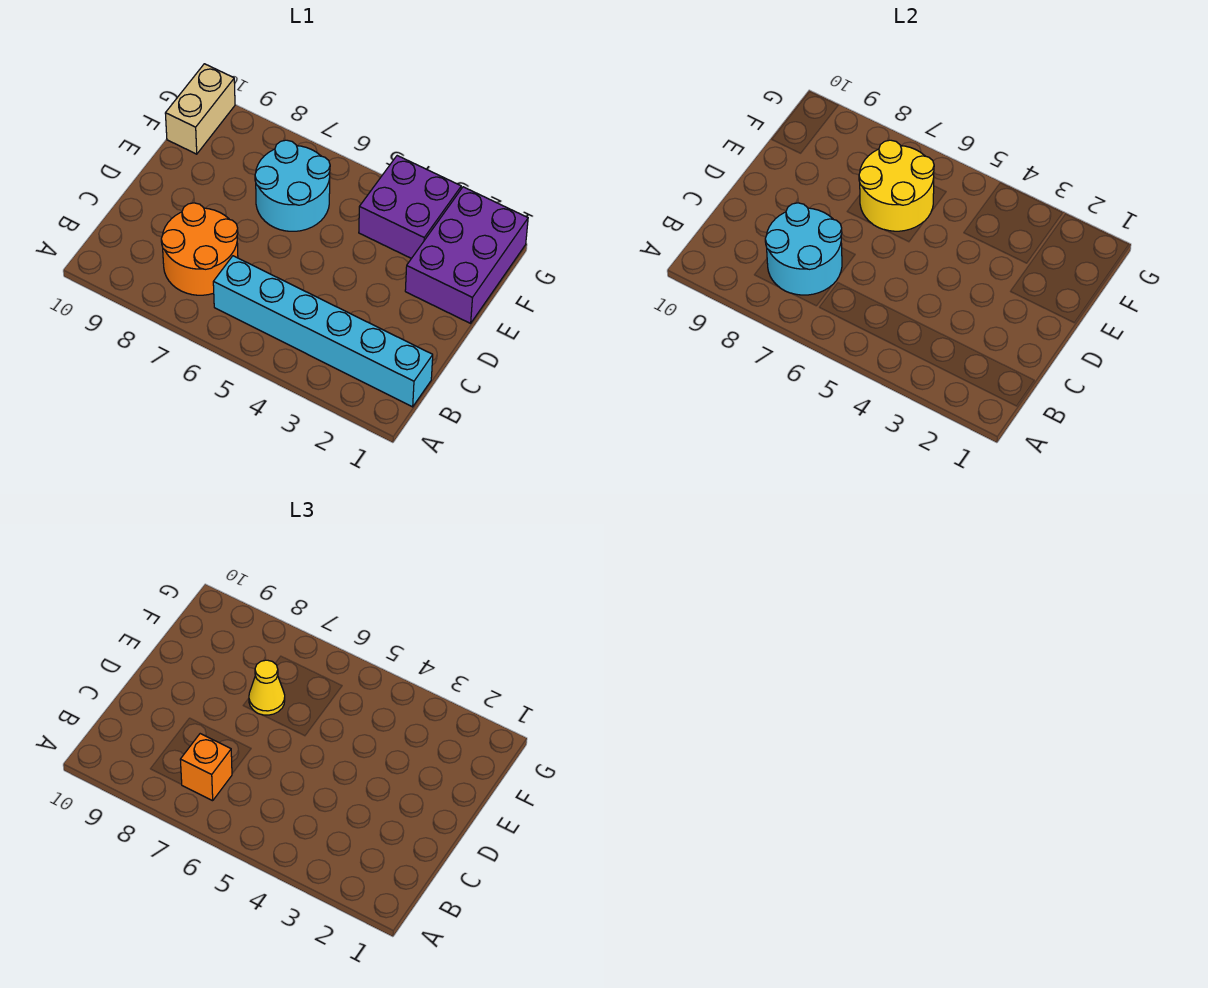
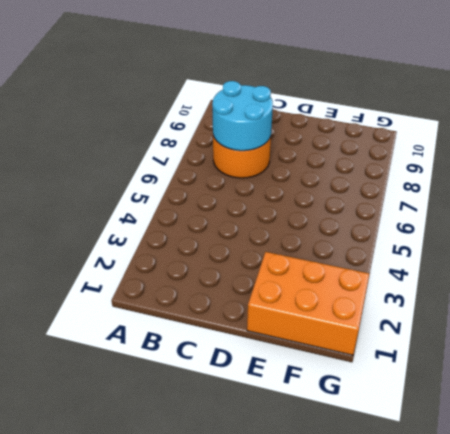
orange brick E1:G2 level 1 -> purple brick E1:G2 level 1
none -> cyan brick B1:B6 level 1
none -> cyan round brick E6:F7 level 1

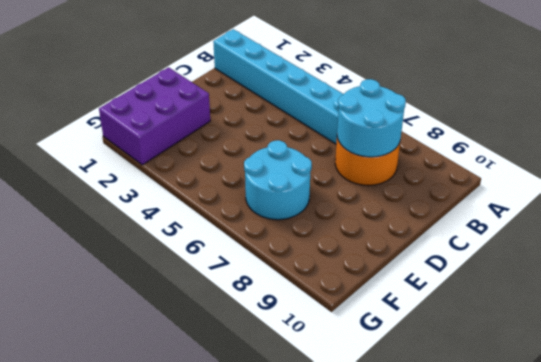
none -> purple brick F3:G4 level 1
none -> tan brick F10:G10 level 1

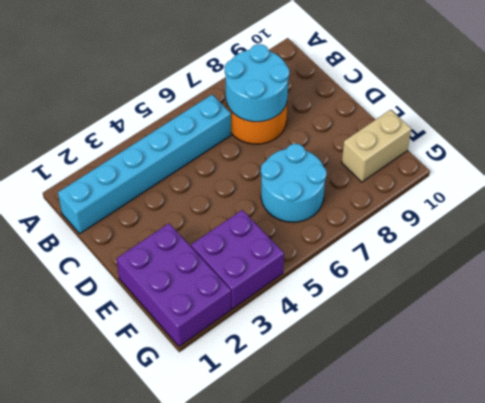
tan brick F9:F10 level 1 -> tan brick F10:G10 level 1
none -> yellow round brick E6:F7 level 2
none -> orange brick B7 level 3

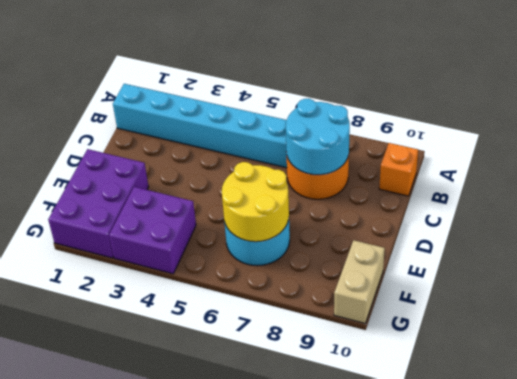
orange brick B10 level 1 -> orange brick B7 level 3
none -> yellow cone E7 level 3

